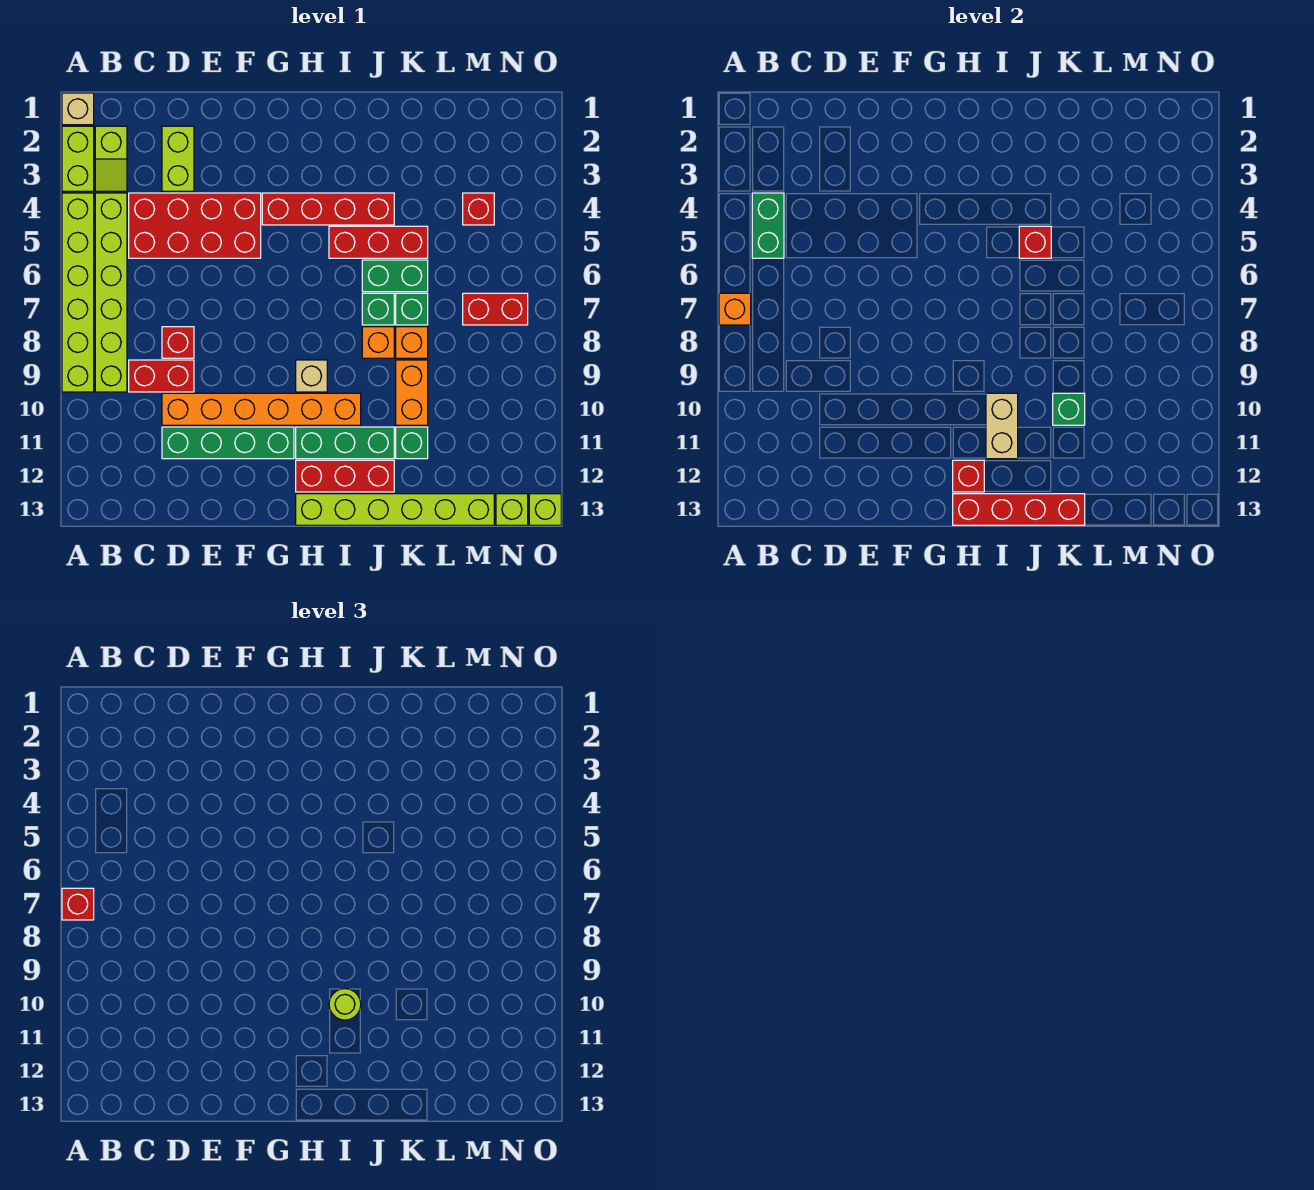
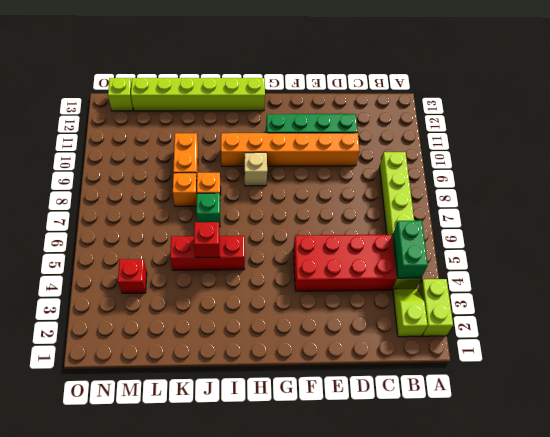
none -> tan brick A1 level 1
none -> lime brick A4:A9 level 1
none -> red brick C9:D9 level 1
none -> lime brick D2:D3 level 1

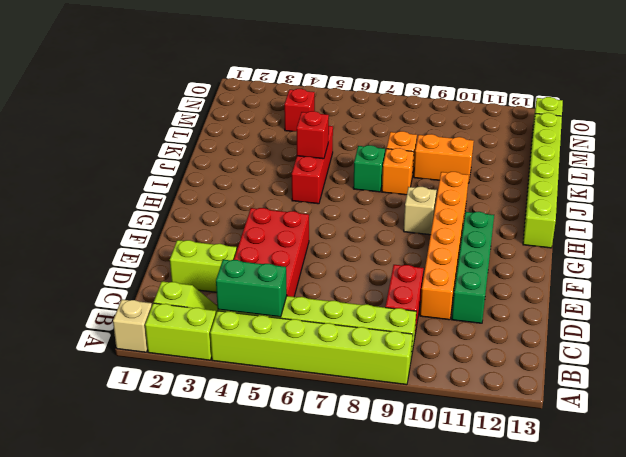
none -> red brick D8 level 1
none -> red brick G4:J4 level 1
none -> green brick H11:J11 level 1
none -> red brick H12:J12 level 1

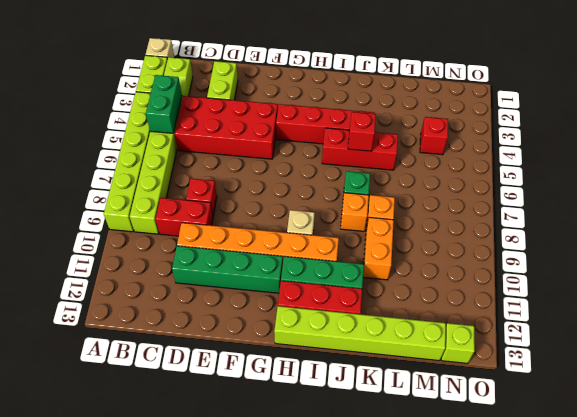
none -> green brick J6:K6 level 1
none -> green brick K7 level 1
none -> green brick K11 level 1
none -> red brick M7:N7 level 1

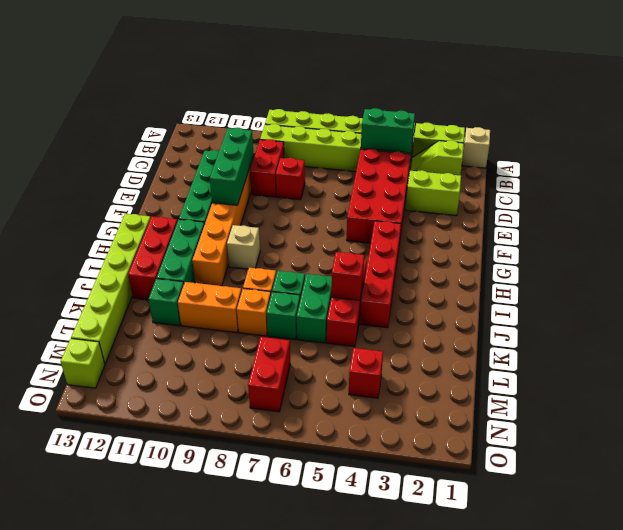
green brick D10:F10 level 2 -> none
none -> lime brick O13 level 1
none -> orange brick A7 level 2
none -> red brick H12 level 2
none -> red brick H13:K13 level 2

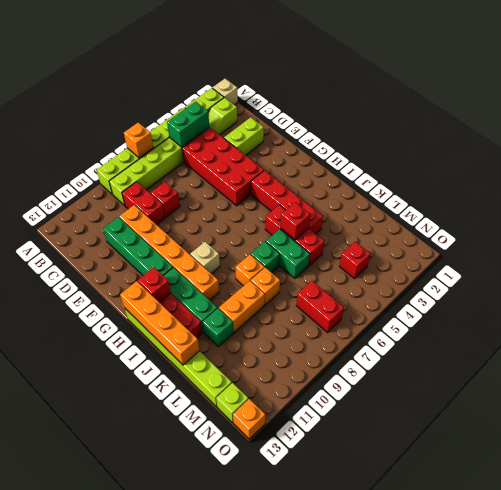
orange brick H13:K13 level 2 -> red brick H13:K13 level 2
orange brick O13 level 1 -> lime brick O13 level 1
none -> green brick K7 level 1
none -> tan brick I10:I11 level 2
none -> green brick K10 level 2
none -> red brick A7 level 3

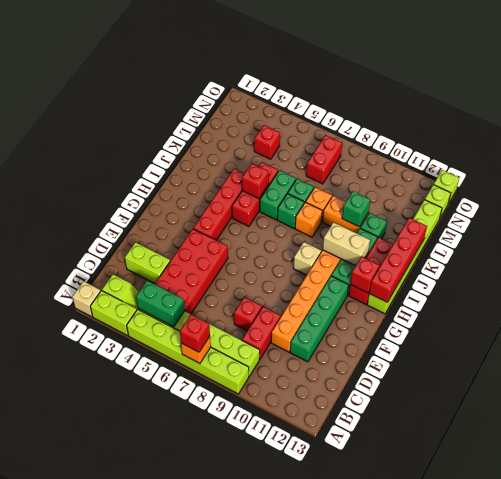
none -> lime round brick I10 level 3

